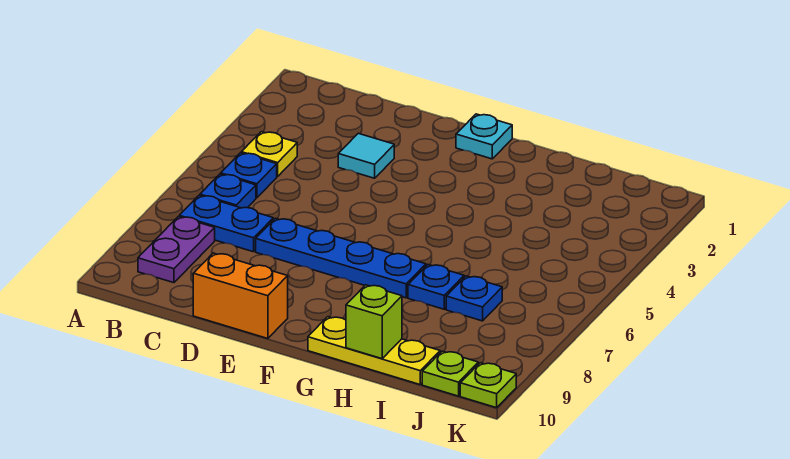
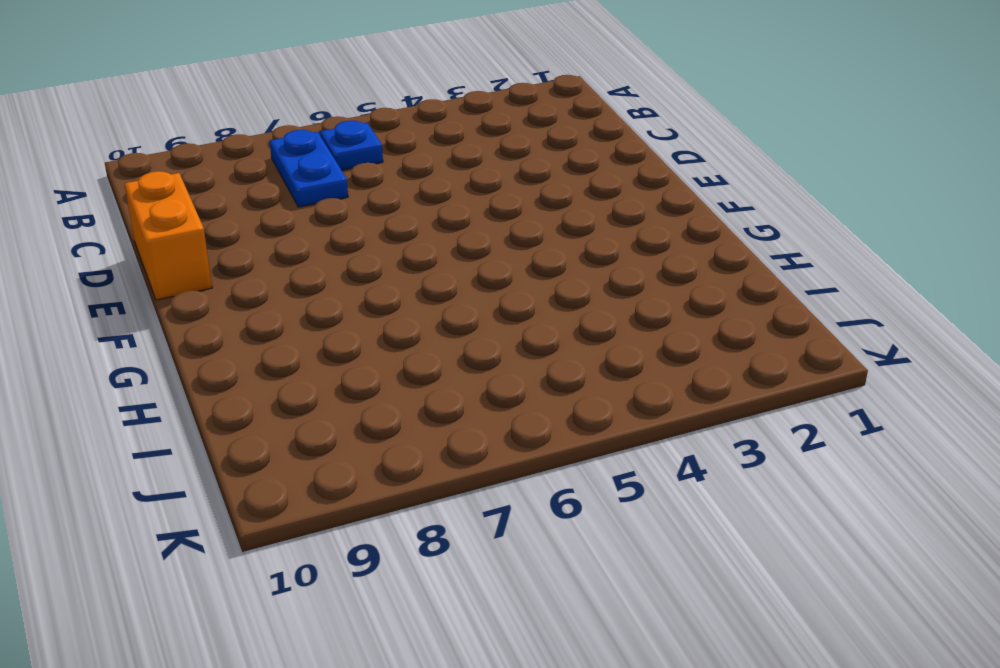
none -> yellow plate B4 level 1
none -> blue plate B5 level 1
none -> purple plate B8:B9 level 1

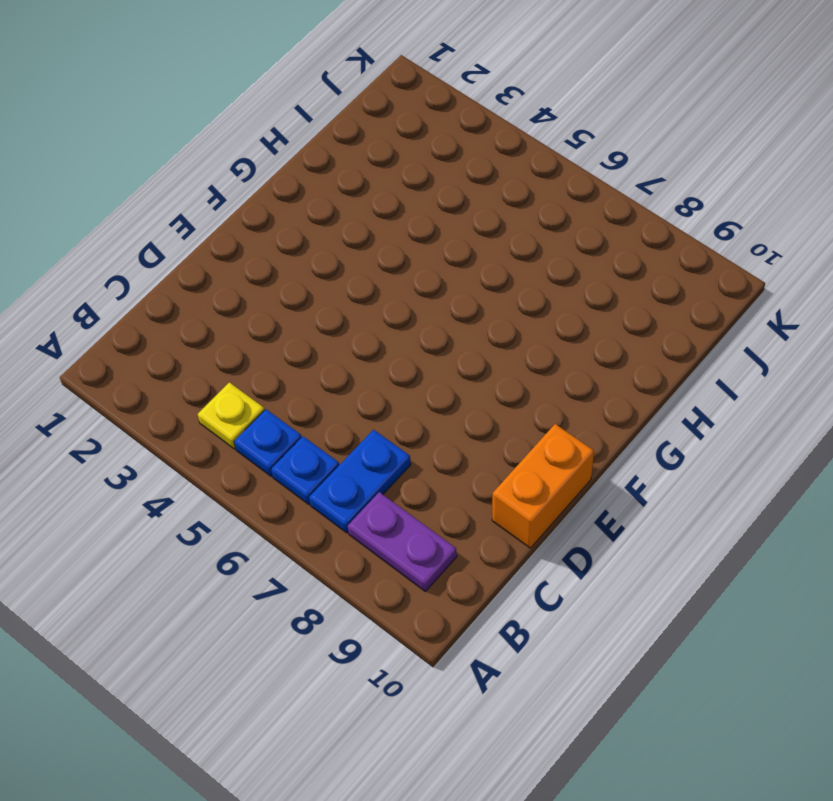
none -> cyan tile D3 level 1
none -> blue plate D7:G7 level 1
none -> cyan plate F1 level 1

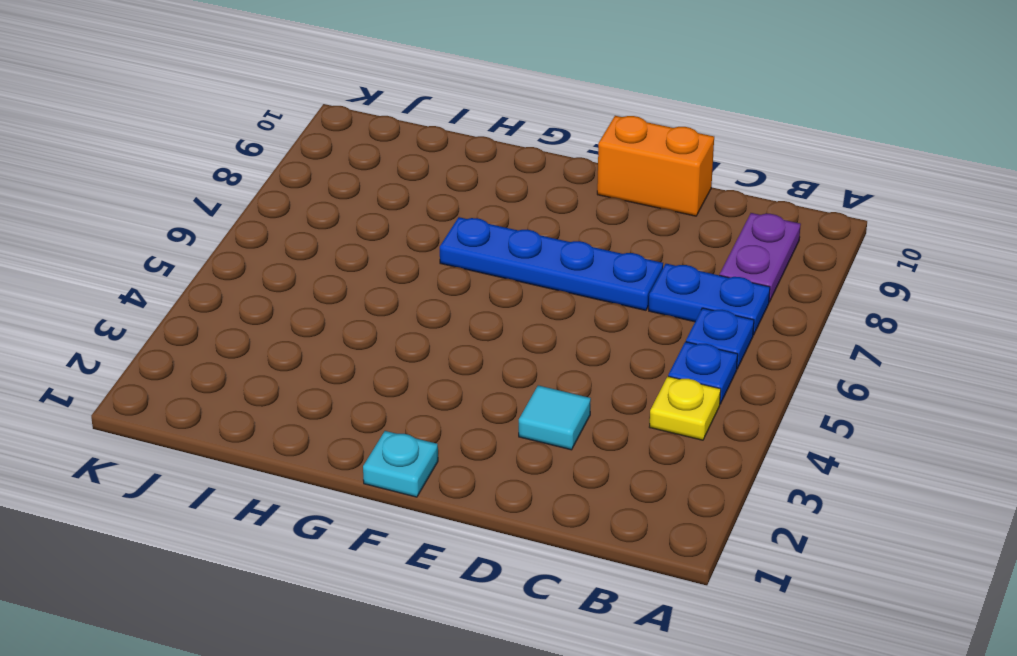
none -> yellow plate G10:I10 level 1
none -> blue plate H7 level 1
none -> blue plate I7 level 1

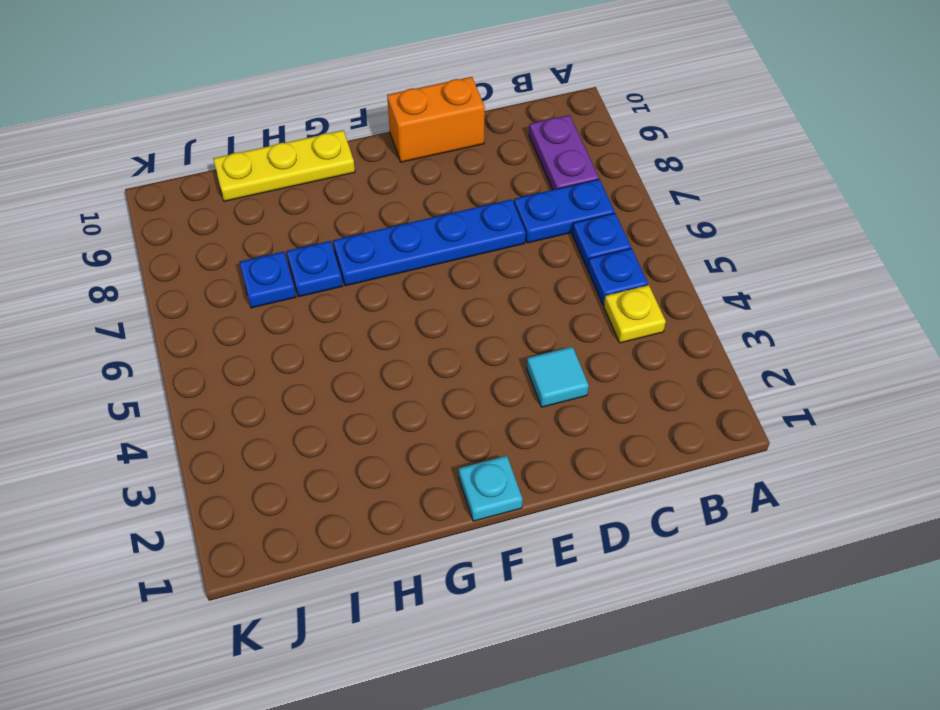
none -> lime plate J10 level 1
none -> lime plate K10 level 1
none -> lime brick H10 level 2

